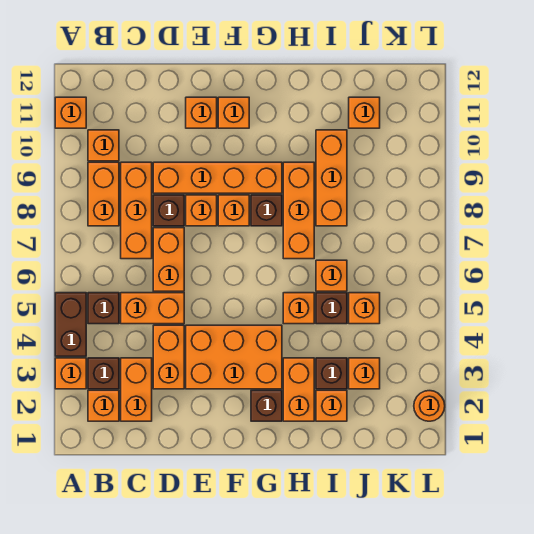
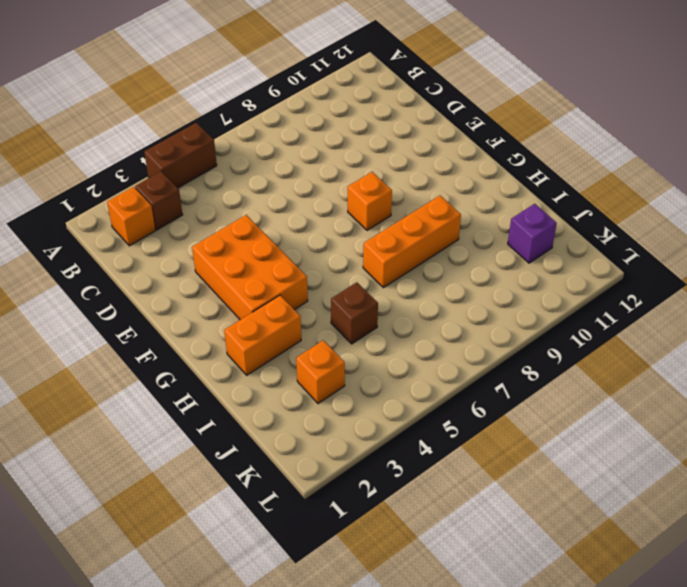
purple brick J11 level 1 -> orange brick J11 level 1
none -> orange brick A3 level 1
none -> orange brick A11 level 1
none -> brown brick B5 level 1
none -> orange brick B8:B9 level 1

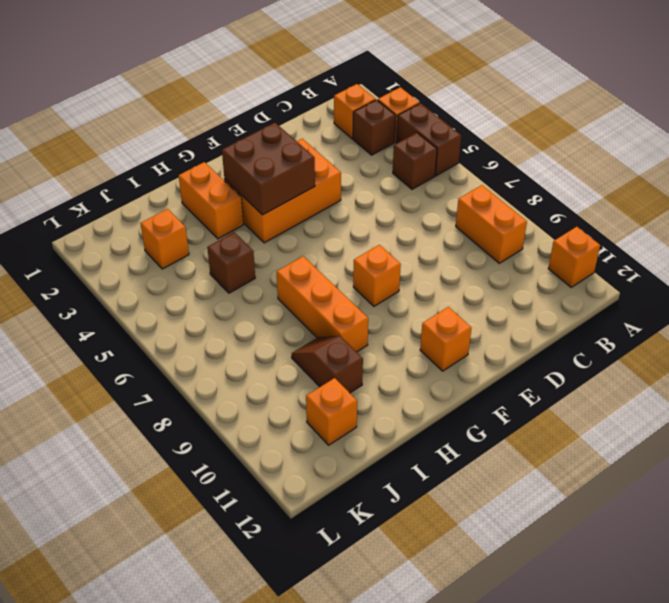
brown brick F3:G4 level 2 -> none
brown slope I9:I10 level 1 top 10 -> orange brick I8:I10 level 1
none -> orange brick B10 level 1
none -> orange brick C2:C3 level 1
none -> orange brick C5:D5 level 1
none -> orange brick C7:C9 level 1

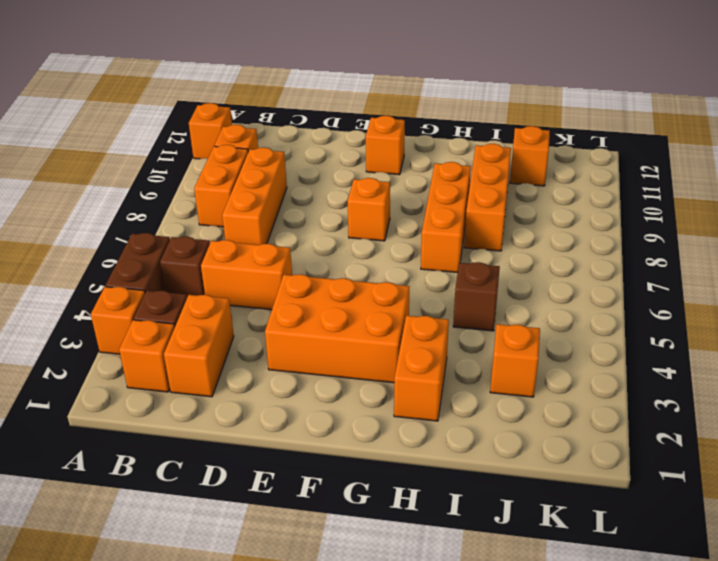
none -> orange brick D3:D4 level 1
none -> orange brick D6:D7 level 1
none -> brown brick D8 level 1
none -> orange brick D9:G9 level 1

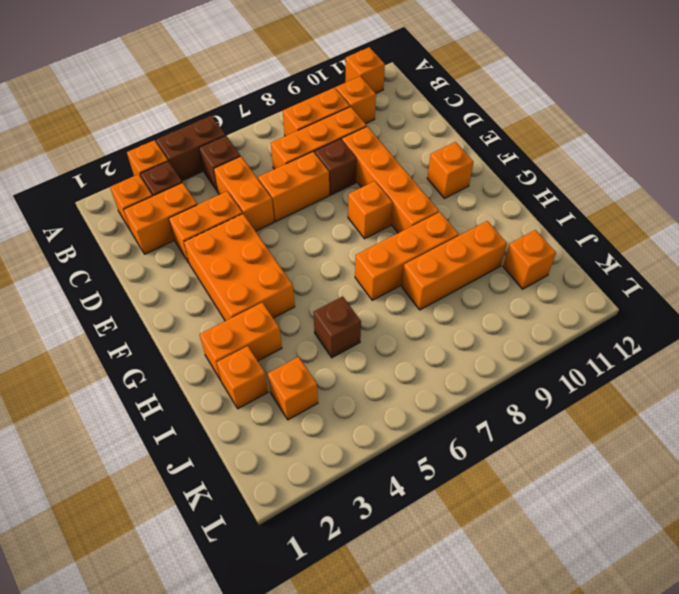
none -> orange brick E8 level 1
none -> orange brick E11 level 1
none -> brown brick G2 level 1
none -> brown brick G8 level 1

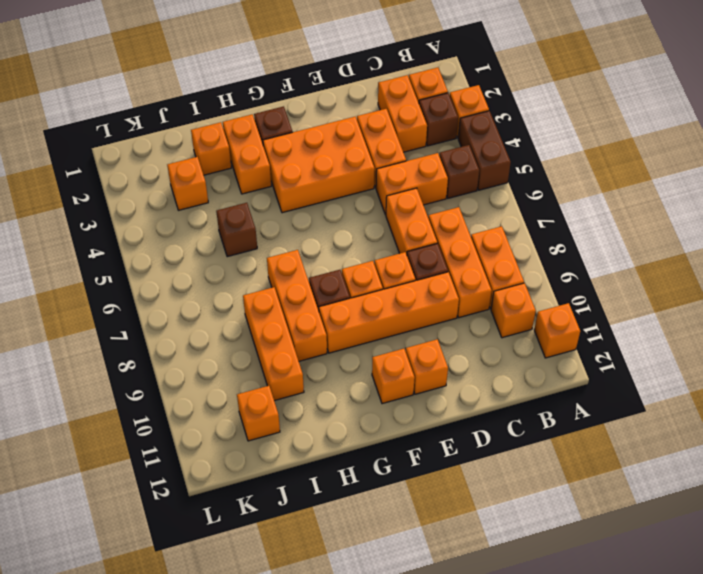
none -> orange brick H5 level 1
none -> brown brick I3 level 1
none -> orange brick I6 level 1
none -> orange brick J5 level 1

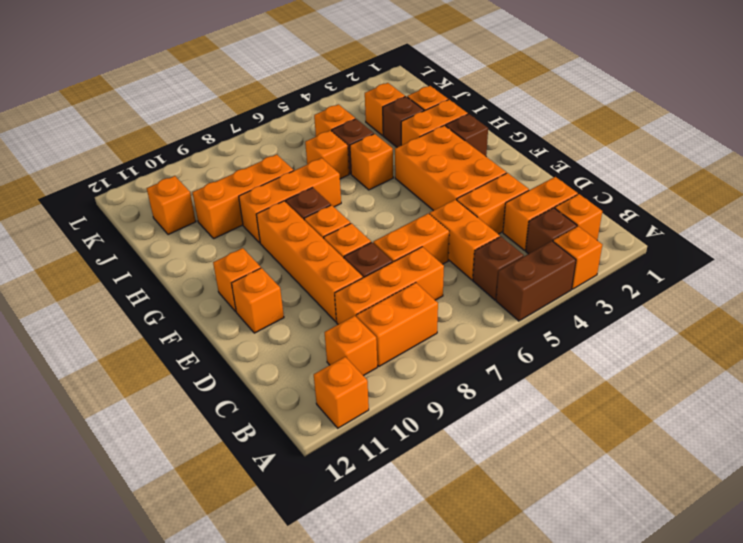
none -> orange round brick L2 level 1

